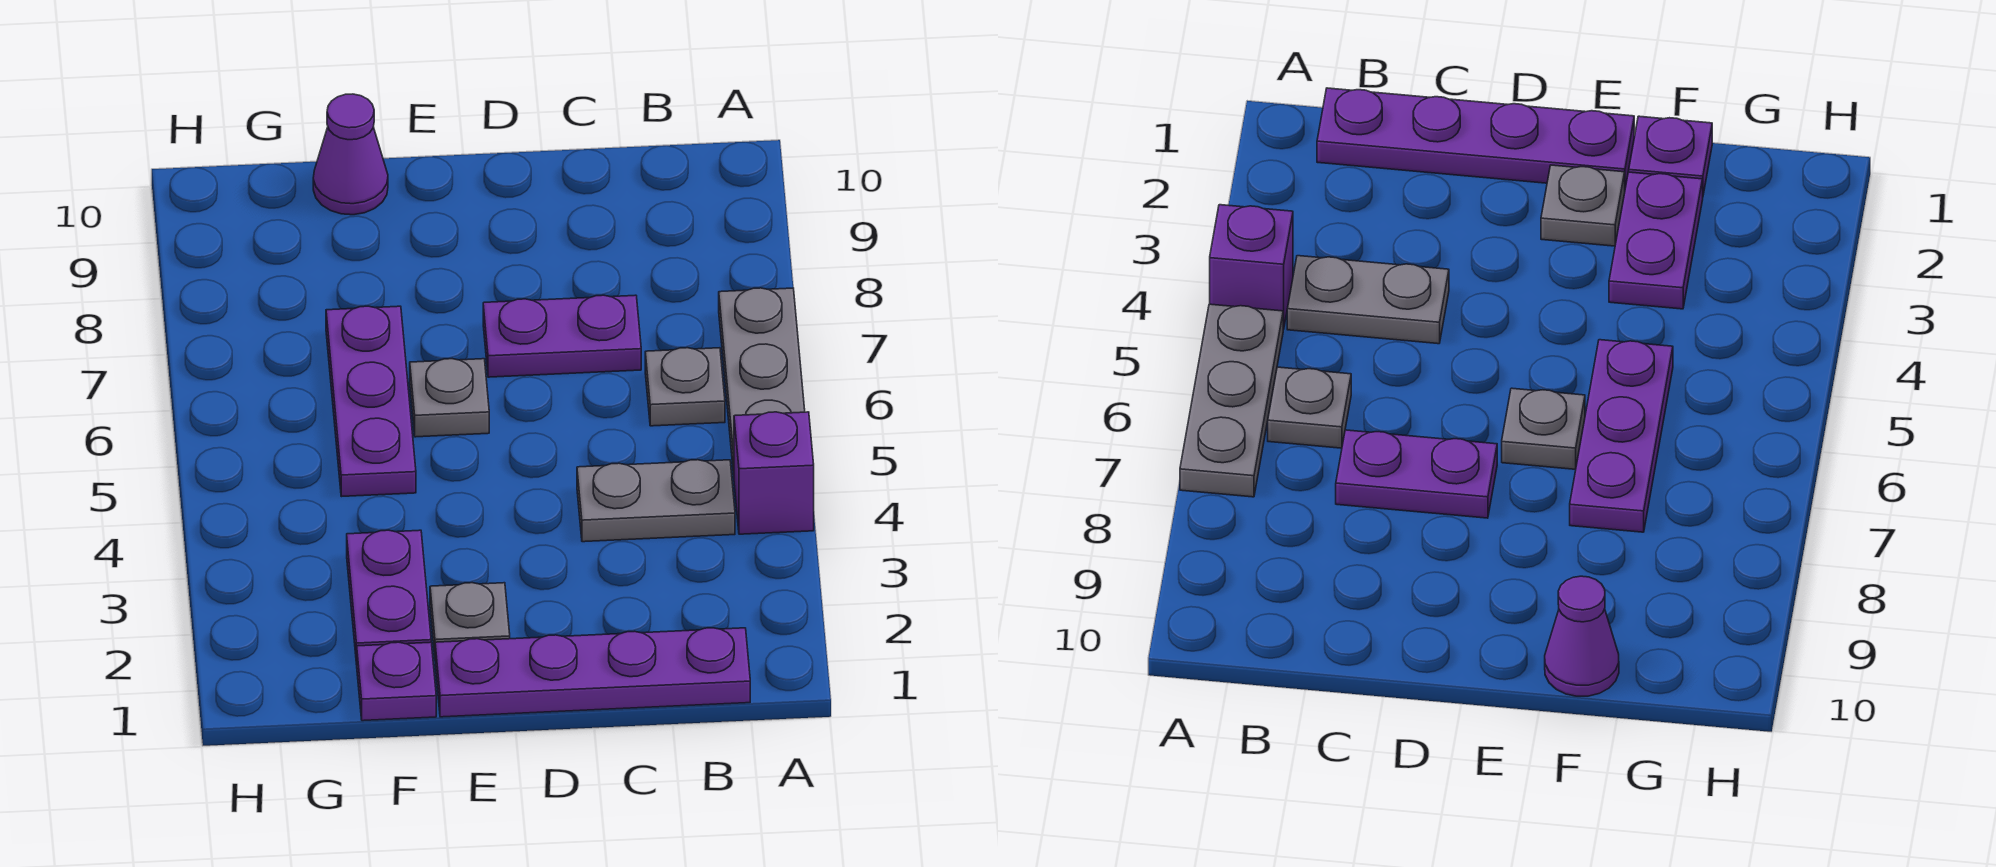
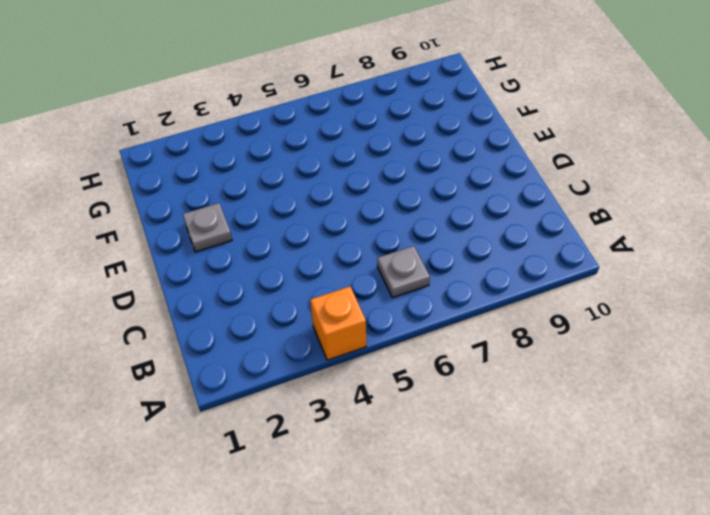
orange brick A4 level 1 -> purple brick A4 level 1
none -> grey plate A5:A7 level 1
none -> purple plate B1:E1 level 1
none -> grey plate B4:C4 level 1

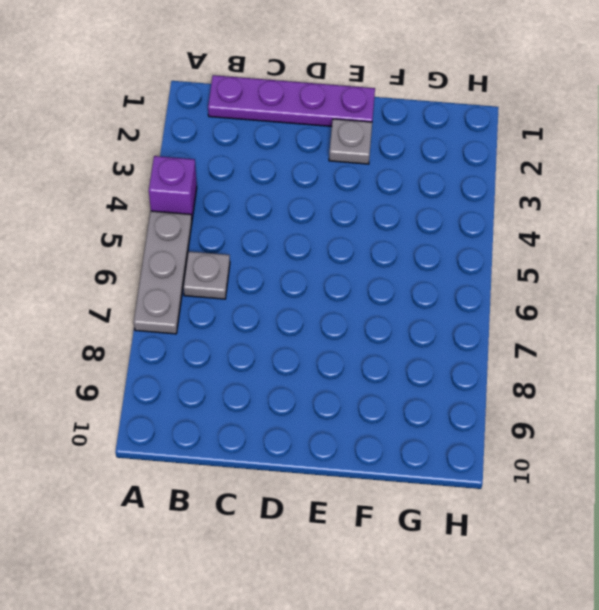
none -> grey plate B4:C4 level 1
none -> purple plate C7:D7 level 1
none -> grey plate E6 level 1

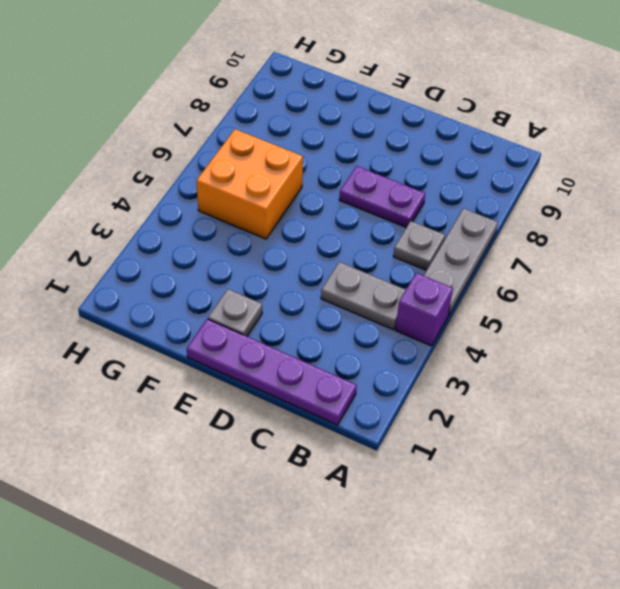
orange brick F5:G6 level 1 -> purple plate F5:F7 level 1
none -> grey plate E6 level 1
none -> purple plate F1 level 1
none -> purple plate F2:F3 level 1

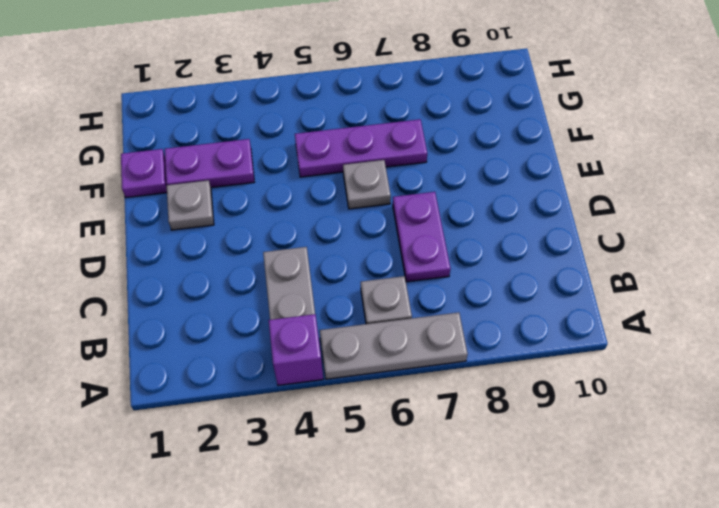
none -> purple plate B1:E1 level 1
none -> purple cone F10 level 1

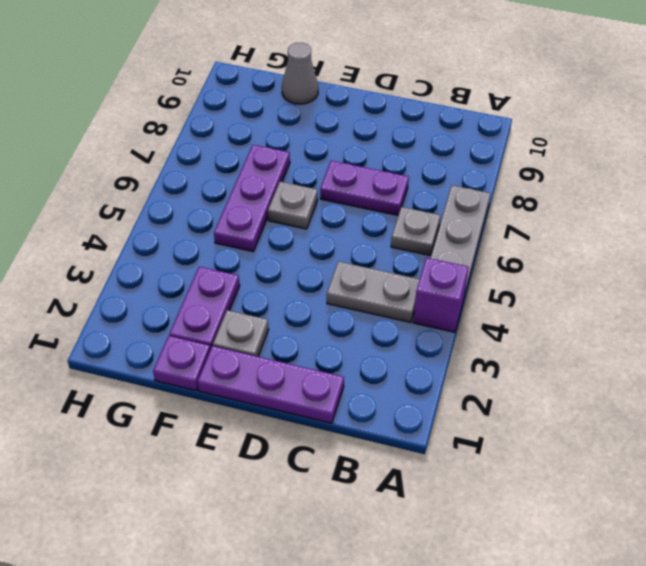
purple plate C1:E1 level 1 -> purple plate B1:E1 level 1
grey cone F10 level 1 -> purple cone F10 level 1

